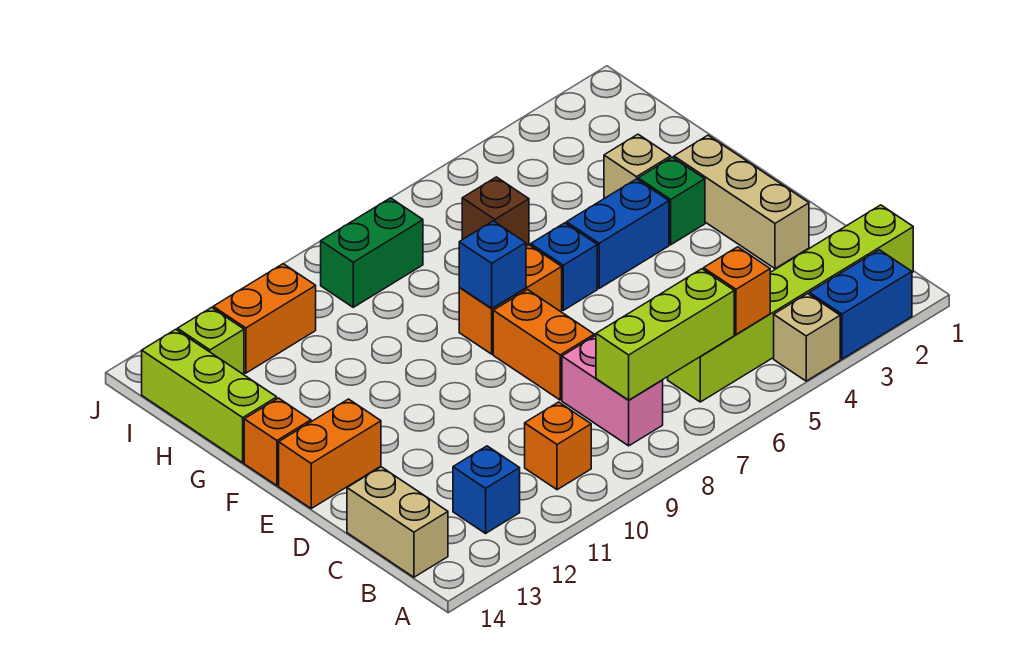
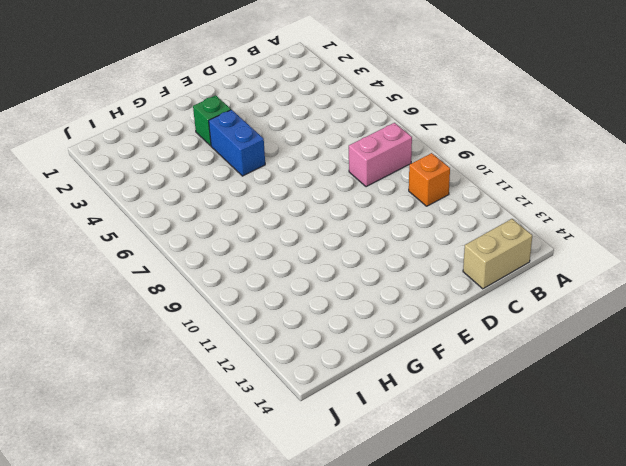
none -> blue brick A2:A3 level 1
none -> tan brick A4 level 1
none -> lime brick B1:B6 level 1

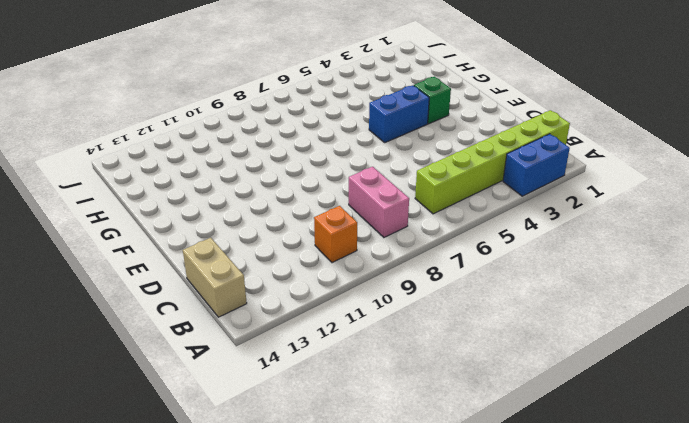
none -> tan brick A4 level 1
none -> blue brick B12 level 1
none -> tan brick D2:F2 level 1

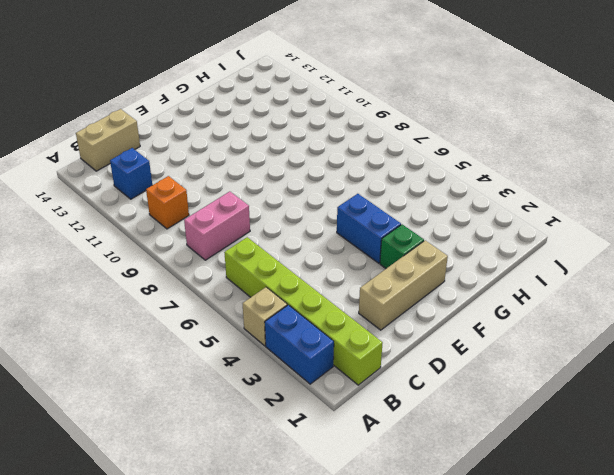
none -> orange brick D8:E8 level 1
none -> orange brick E13:E14 level 1
none -> blue brick F6 level 1

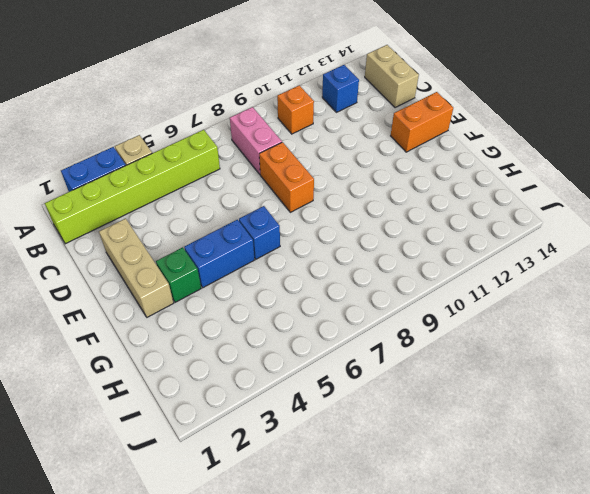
none -> orange brick F7:F8 level 1
none -> orange brick F14 level 1
none -> tan brick G3 level 1

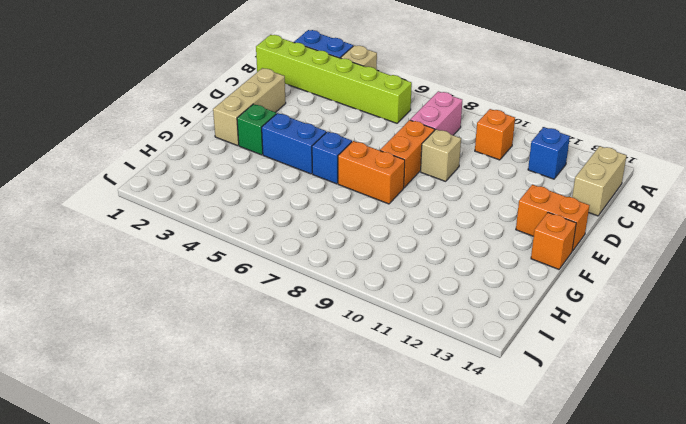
tan brick D9 level 1 -> tan brick G3 level 1
none -> lime brick G14:I14 level 1
none -> brown brick H6 level 1
none -> green brick I8:I9 level 1

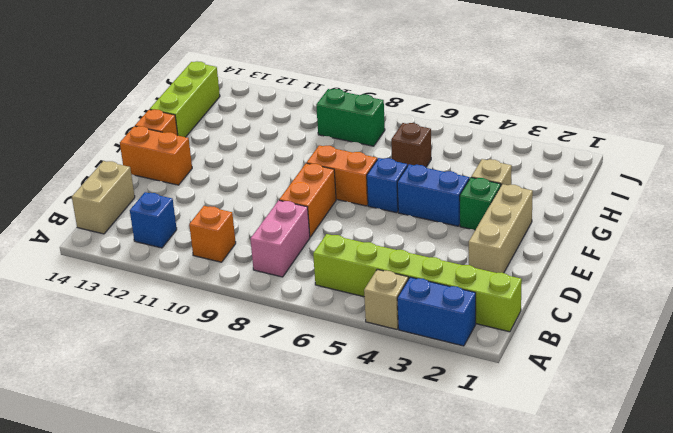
none -> orange brick I11:I12 level 1
none -> lime brick I13 level 1
none -> orange brick B5 level 2

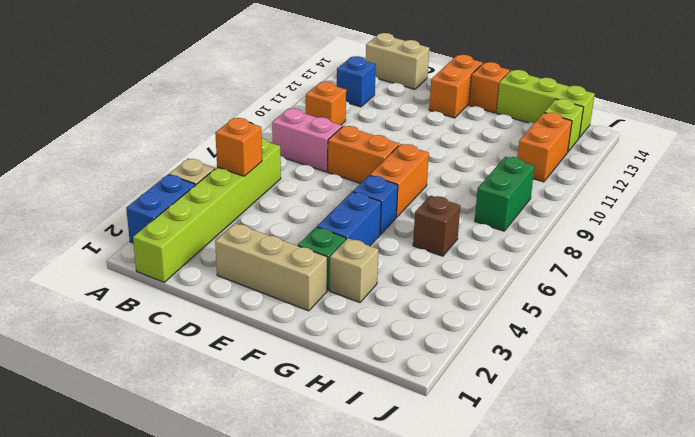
none -> lime brick B6:B8 level 2
none -> blue brick F8 level 2

